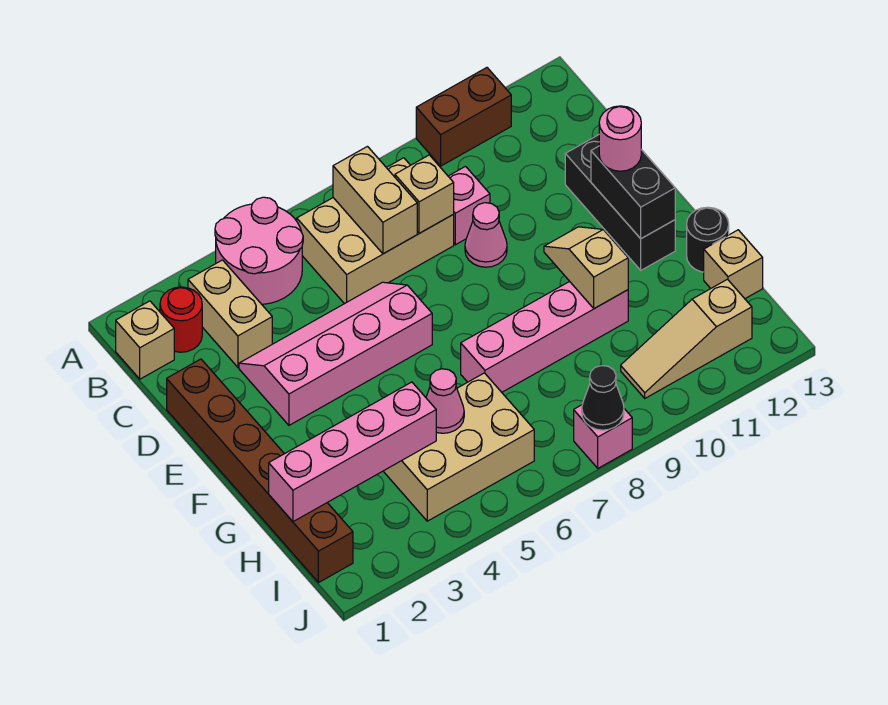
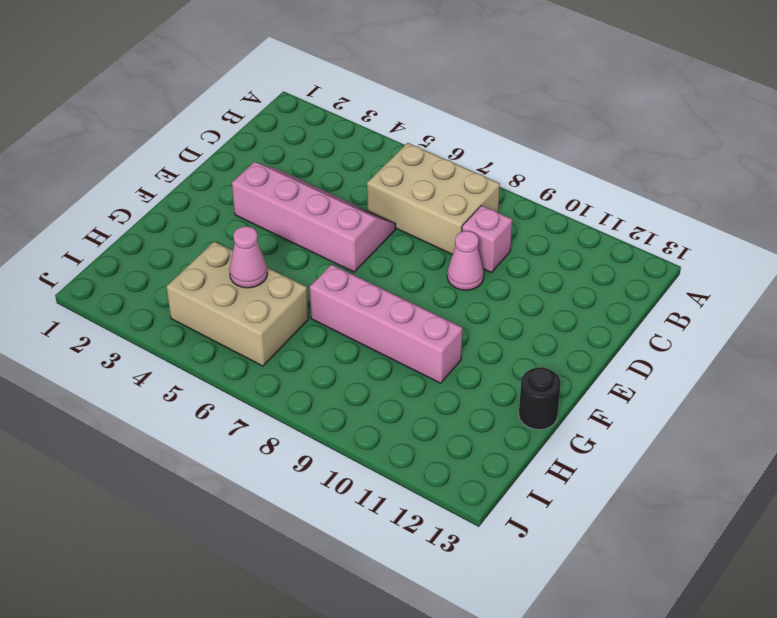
none -> pink round brick A4:B5 level 1
none -> brown brick A10:A11 level 1
none -> tan brick B1 level 1

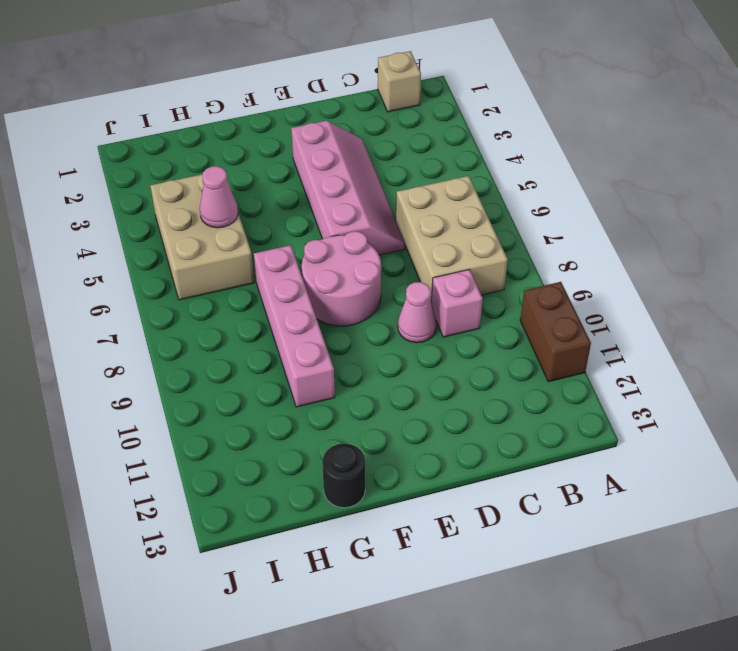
pink round brick E7:F8 level 1 -> pink round brick A4:B5 level 1
none -> red round brick B2 level 1
none -> tan brick B3:C3 level 1
none -> brown brick D1:I1 level 1

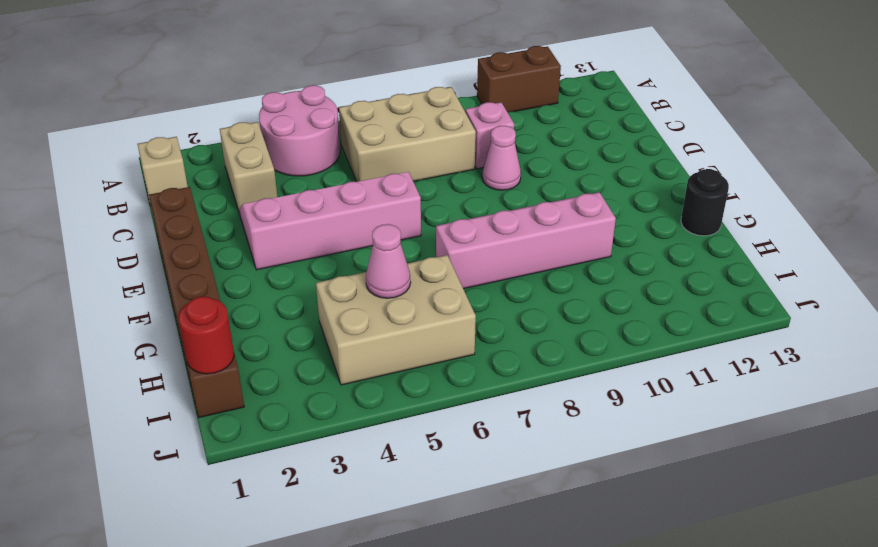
red round brick I1 level 2 -> red round brick B2 level 1
none -> black brick D12:F12 level 1
none -> tan brick H13 level 1
none -> tan slope I10:I12 level 1 top 12

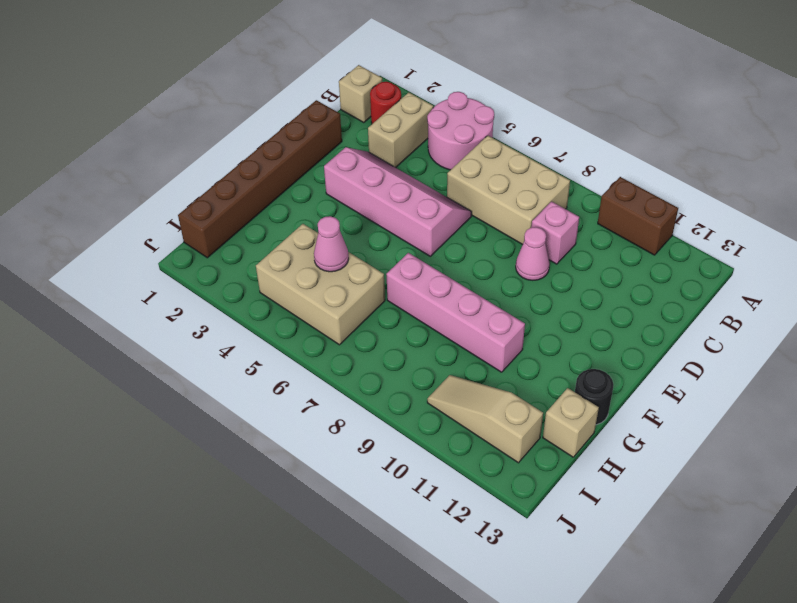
none -> black brick D12:F12 level 1
none -> pink brick J8 level 1
none -> tan brick B7:C7 level 2

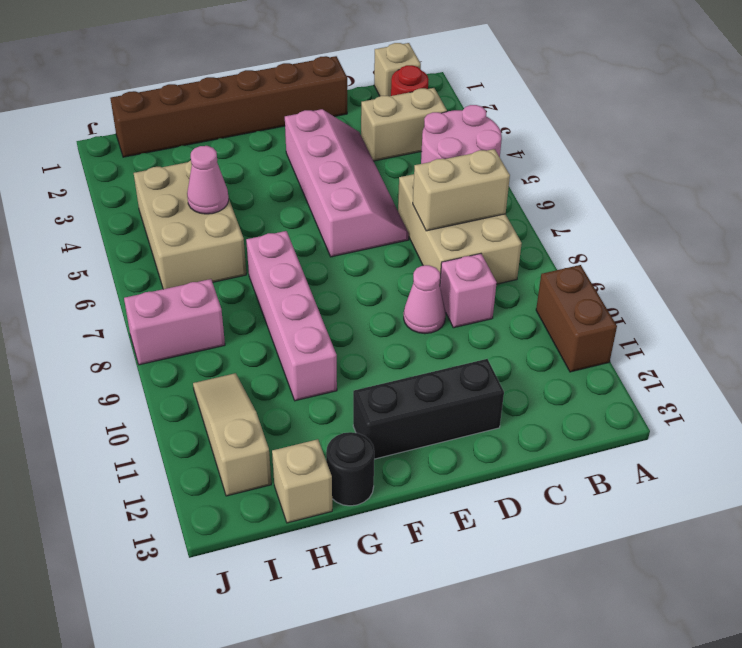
pink brick I8:J8 level 1 -> pink brick J8 level 1
none -> tan brick C8 level 2
none -> black brick E12:F12 level 2
none -> tan slope F10:G10 level 2 top G

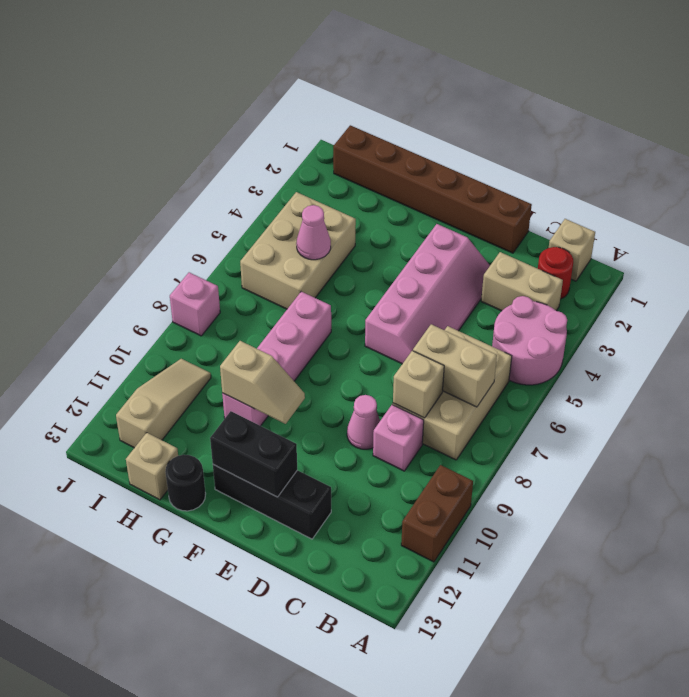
none -> pink brick H1:H4 level 2
none -> black cone J8 level 2
none -> pink round brick E12 level 3

